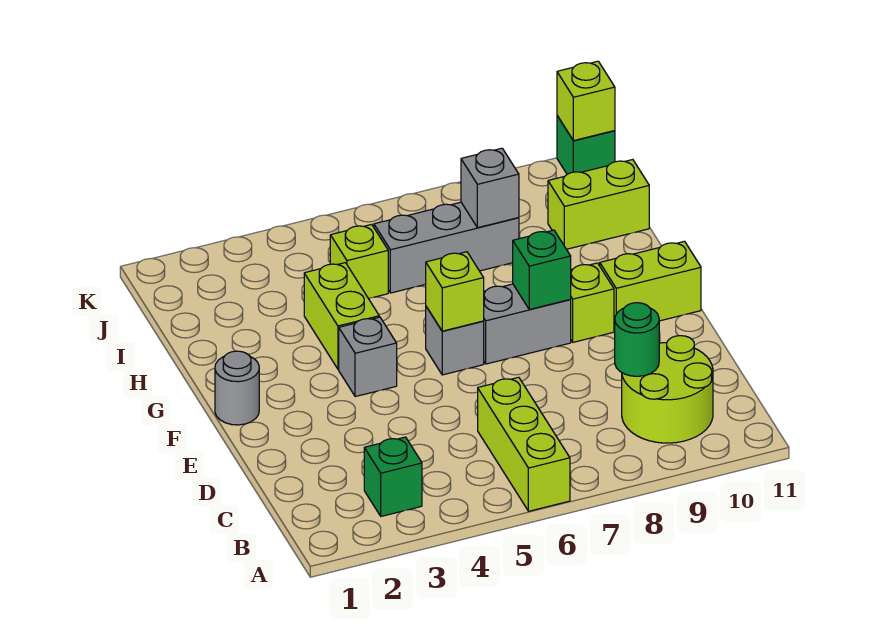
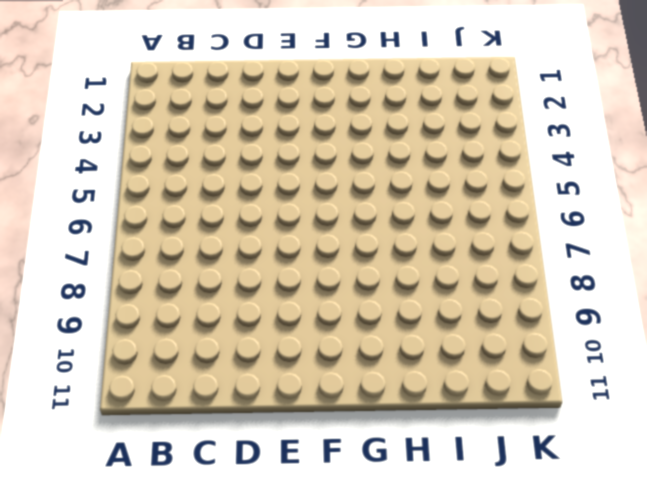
none -> lime brick A6:C6 level 1
none -> green brick B3 level 1
none -> lime round brick B9:C10 level 1

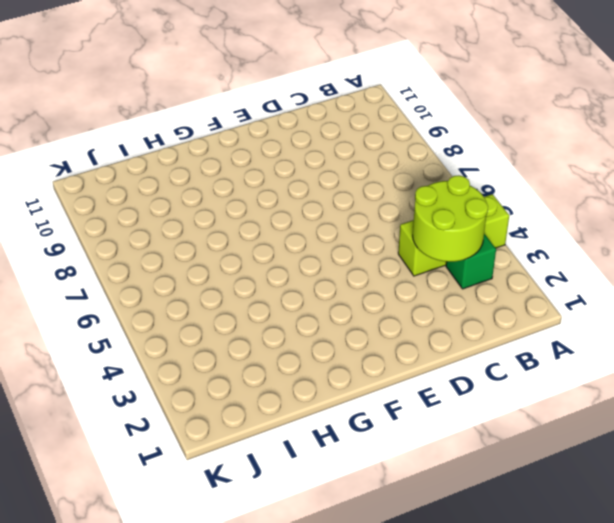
lime brick A4:C4 level 1 -> lime brick A6:C6 level 1
lime round brick B3:C4 level 2 -> lime round brick B9:C10 level 1
none -> grey round brick F1 level 1
none -> grey brick F4 level 1
none -> grey brick F6 level 1

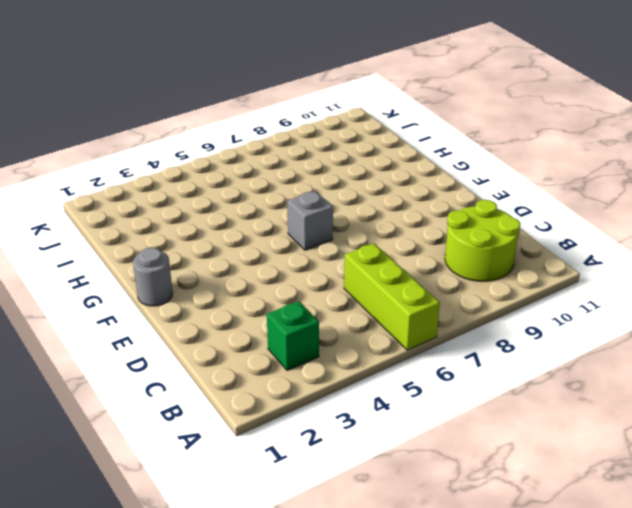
none -> grey brick F4 level 1
none -> grey brick F7:F8 level 1
none -> lime brick F9 level 1

